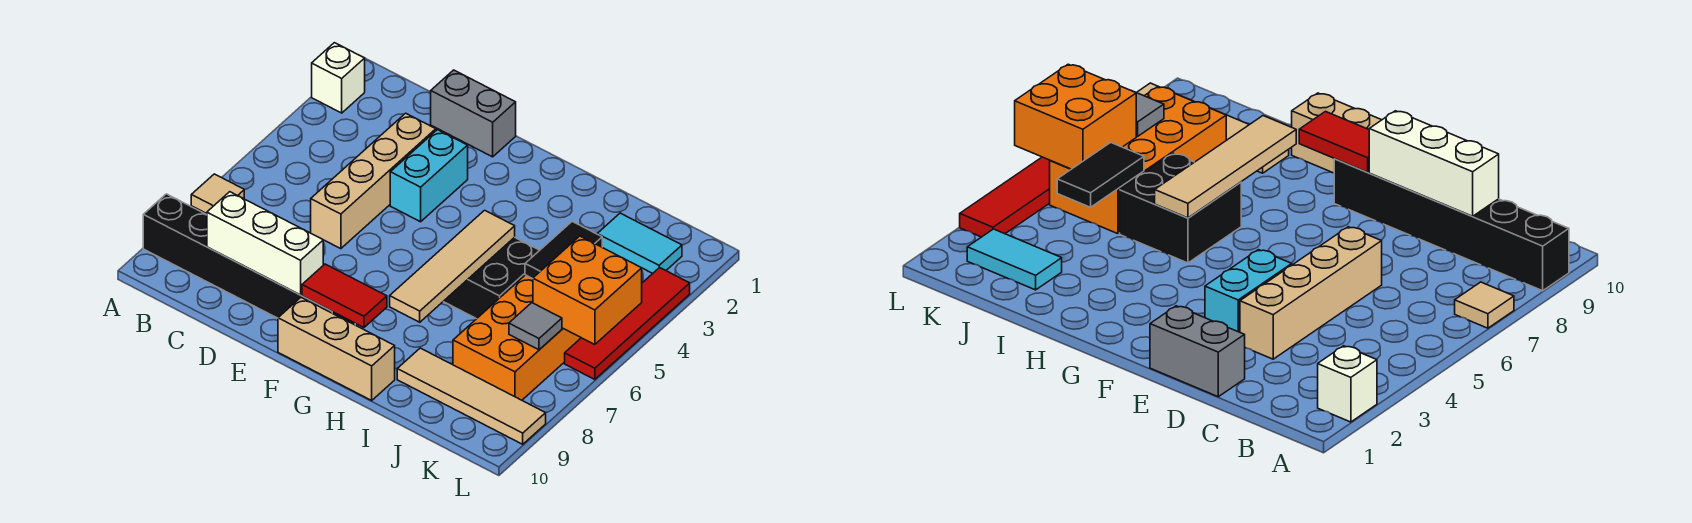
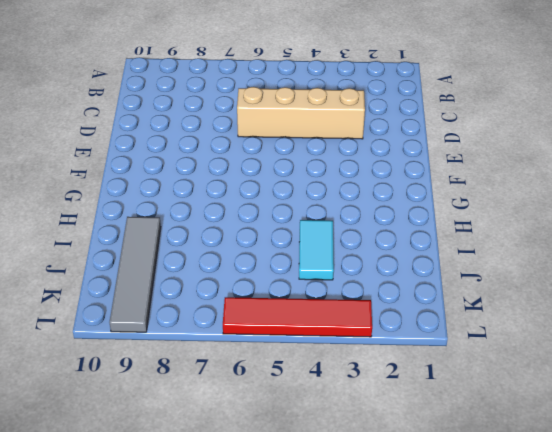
cyan tile I4:J4 level 1 -> cyan tile J2:K2 level 1
grey tile I9:L9 level 1 -> tan tile I9:L9 level 1
none -> white brick A2 level 1
none -> tan tile A7 level 1
none -> black brick A9:F9 level 1

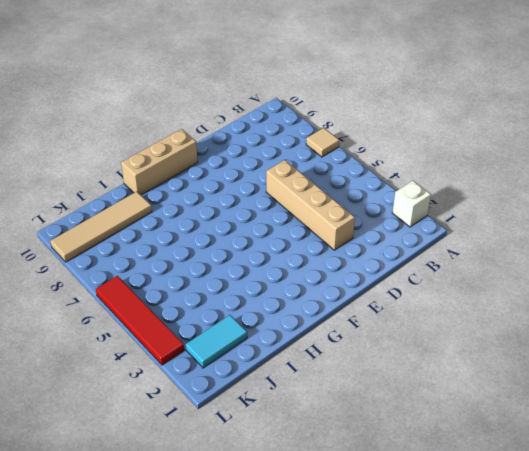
none -> black brick A9:F9 level 1
none -> grey brick D1:E1 level 1
none -> cyan brick E3:E4 level 1

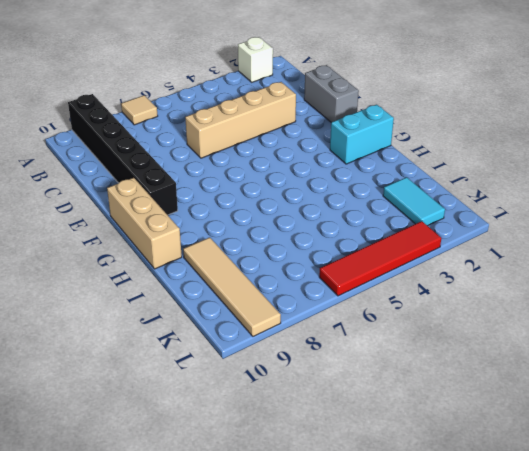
cyan brick G1:G2 level 1 -> cyan brick E3:E4 level 1
none -> black brick H5:I6 level 1
none -> orange brick J5:K8 level 1
none -> white brick C9:E9 level 2

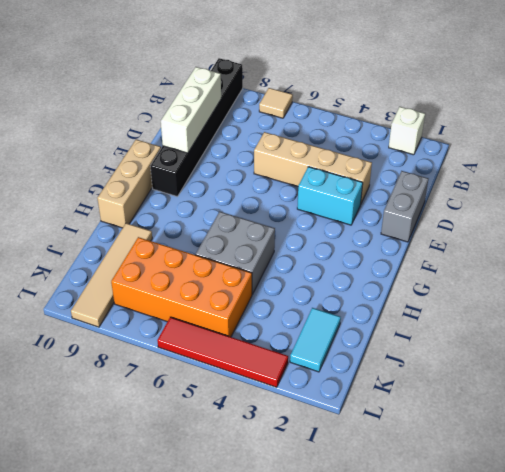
grey brick H5:I6 level 1 -> black brick H5:I6 level 1
none -> red tile F9:G9 level 2
none -> tan tile H5:H8 level 2
none -> black tile J4:J5 level 2

